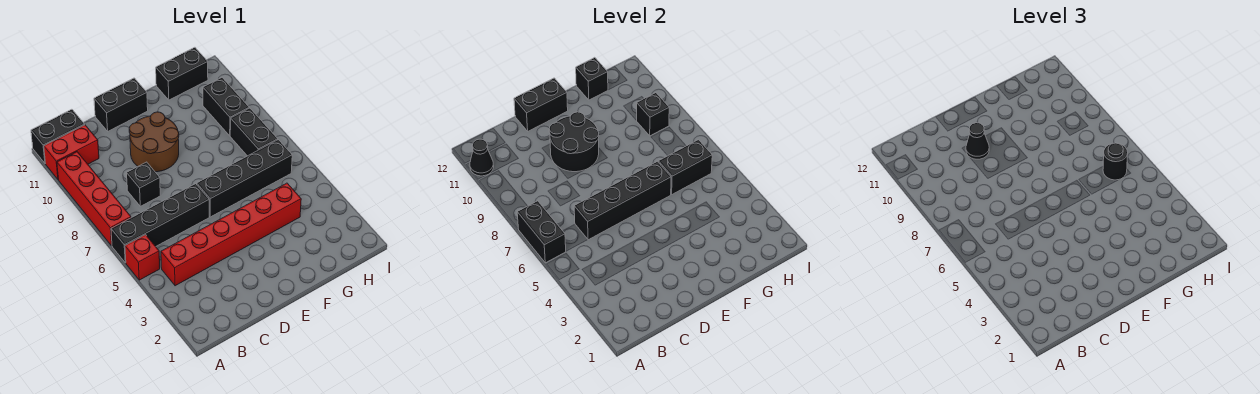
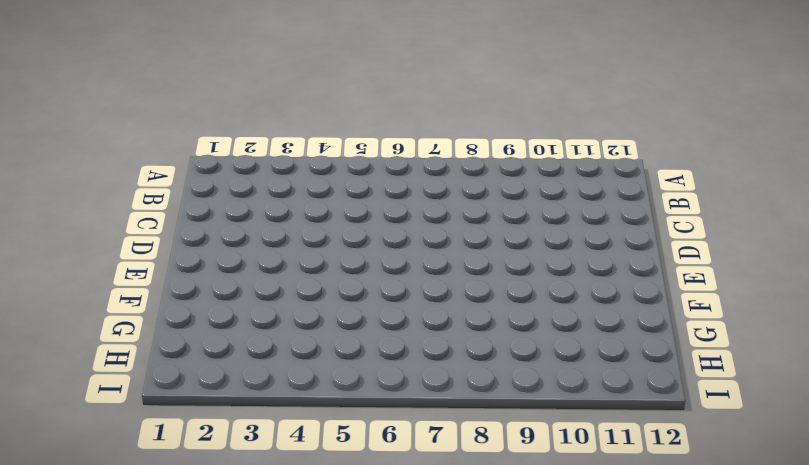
none -> red brick A5 level 1
none -> black brick A6:D6 level 1
none -> red brick A7:A10 level 1

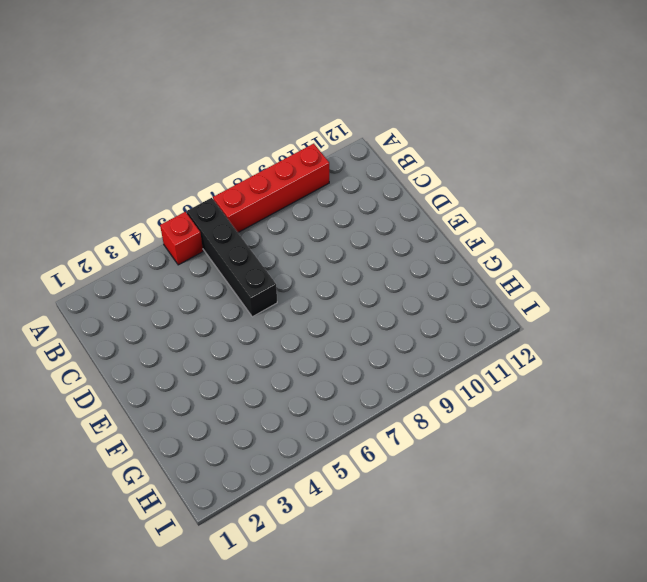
none -> red brick A11:B11 level 1
none -> black brick A12:B12 level 1
none -> red brick B4:G4 level 1

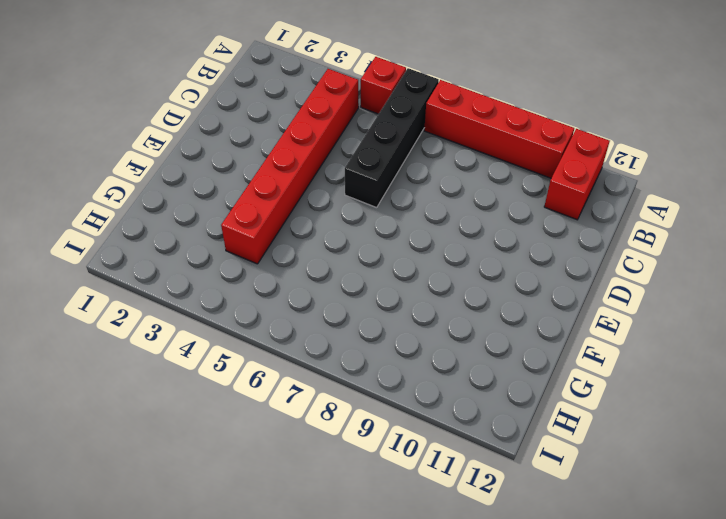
none -> black brick A12:B12 level 1
none -> black brick C8 level 1
none -> brown round brick D9:E10 level 1

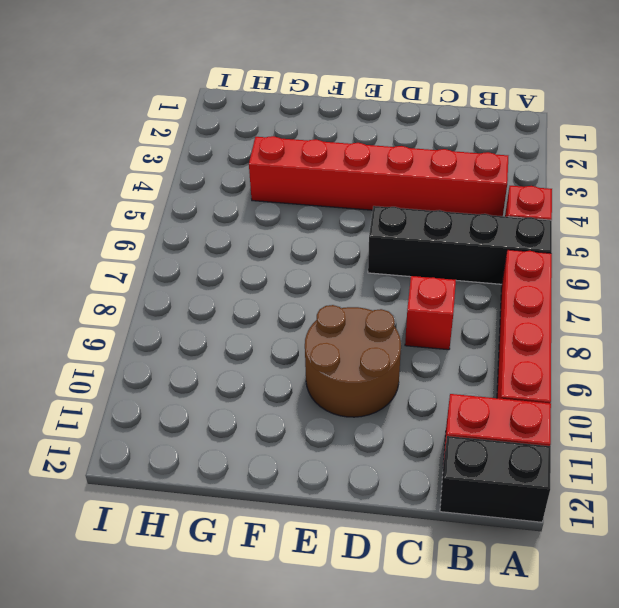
red brick C8 level 1 -> black brick C8 level 1
none -> black brick D12:E12 level 1
none -> black brick E6:H6 level 1
none -> black brick G12:H12 level 1

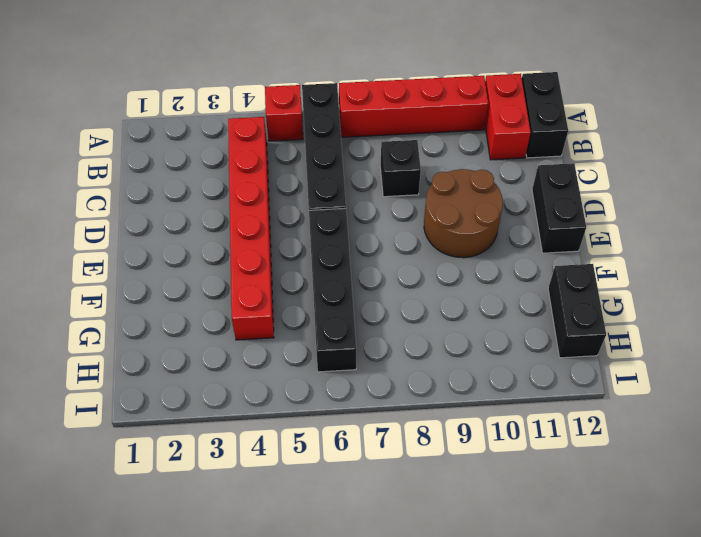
none -> black brick H7:H8 level 1
none -> black brick H9:H10 level 1
none -> black brick A6:A7 level 2

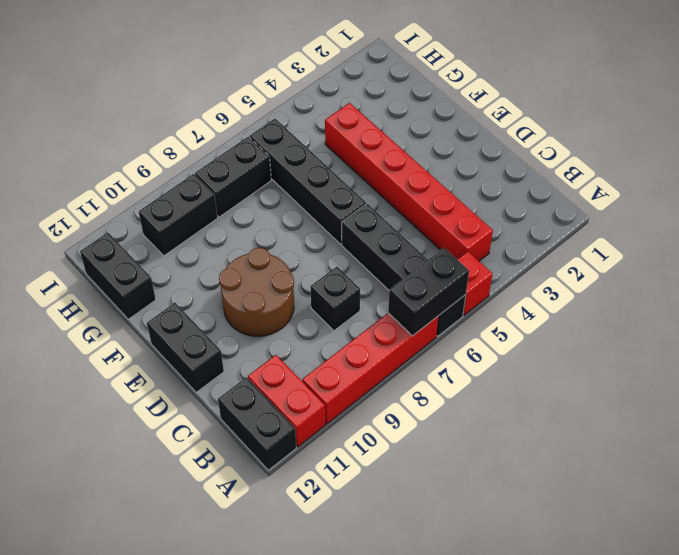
none -> black cone A11 level 2
none -> black brick C6:F6 level 2
none -> black round brick D9:E10 level 2

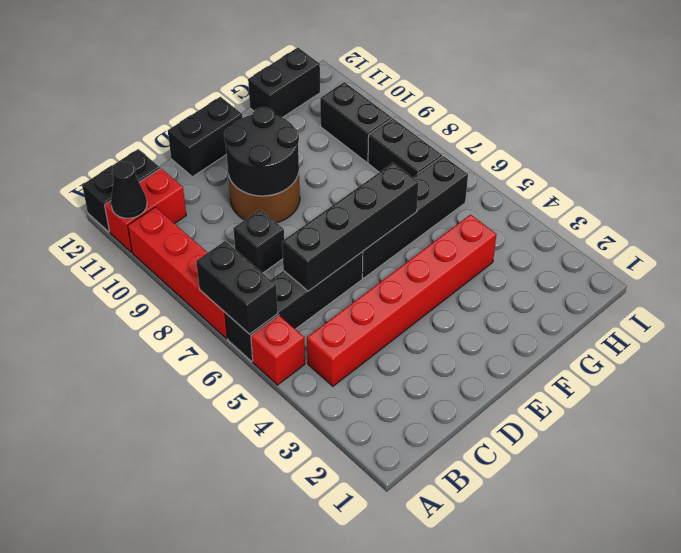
none -> black brick D12:E12 level 2
none -> black brick G6:H6 level 2
none -> black brick G12 level 2

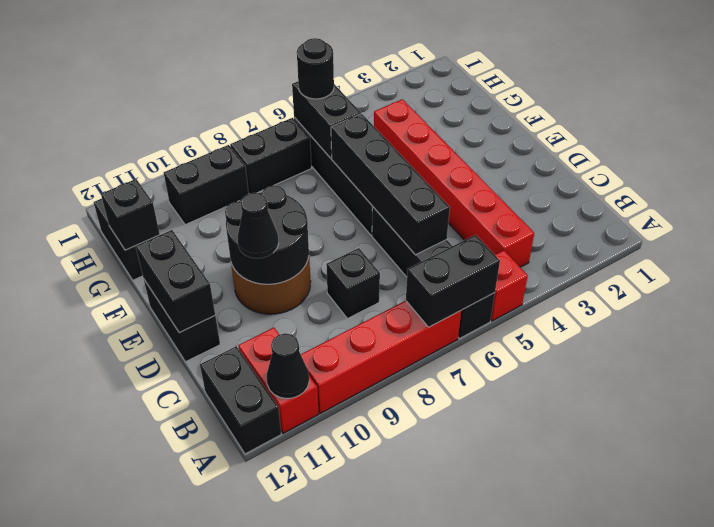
none -> black brick H9 level 2

